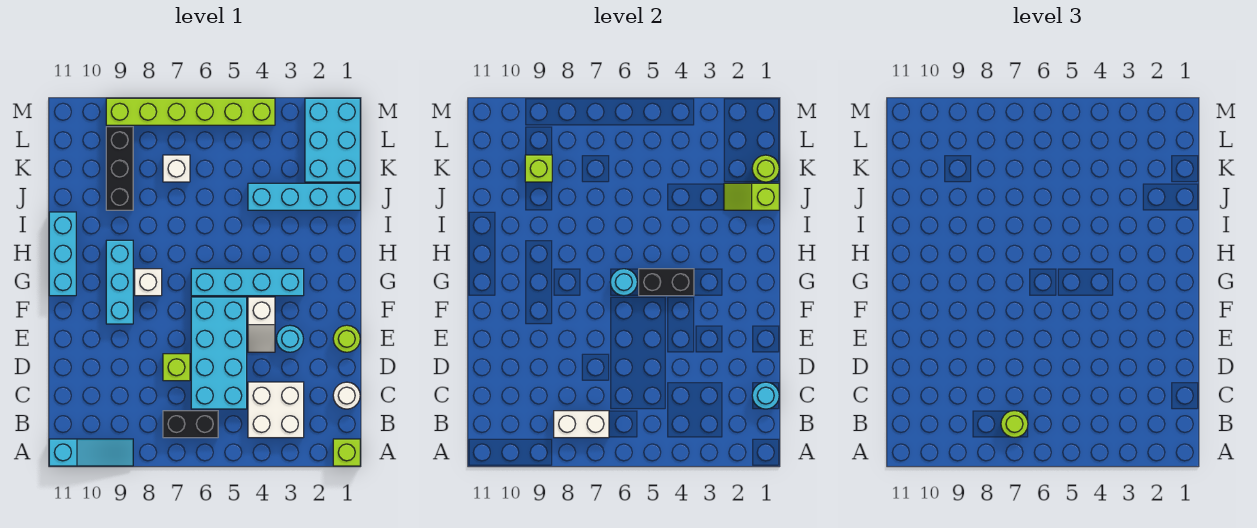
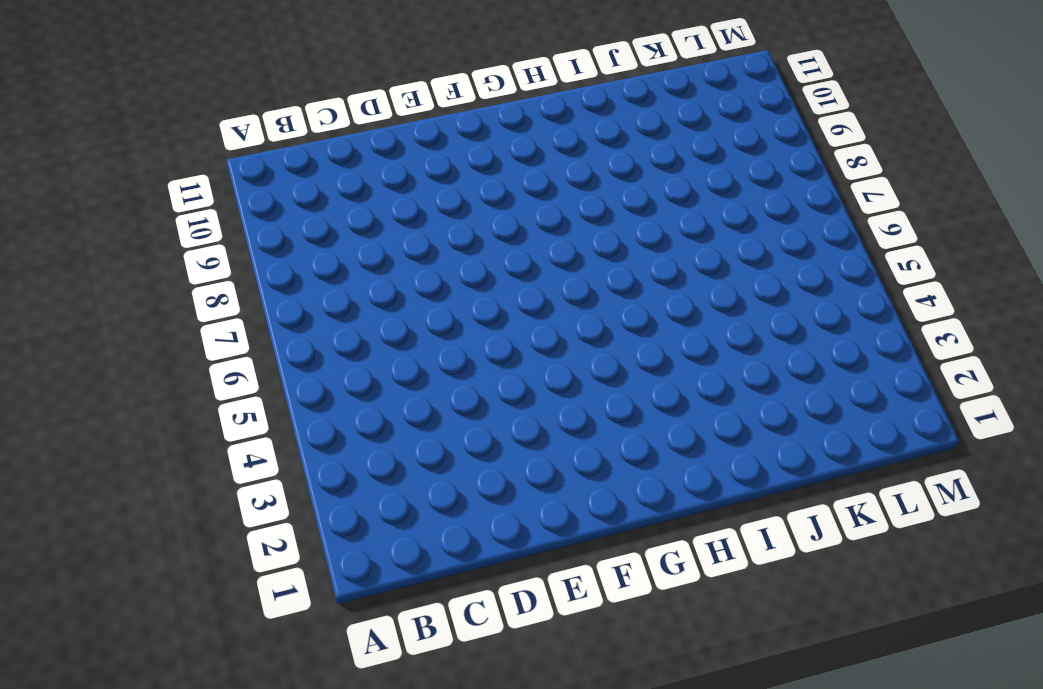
none -> lime brick A1 level 1
none -> cyan slope A9:A11 level 1 top 11
none -> white brick B3:C4 level 1

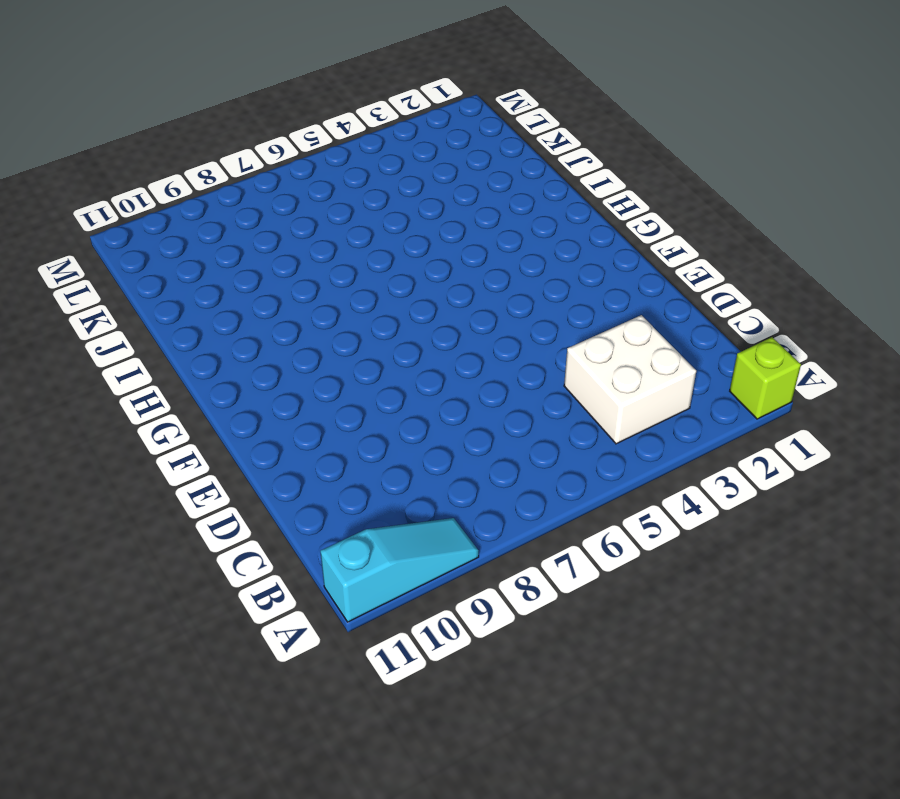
none -> black brick B6:B7 level 1
none -> white round brick C1 level 1
none -> cyan brick C5:F6 level 1

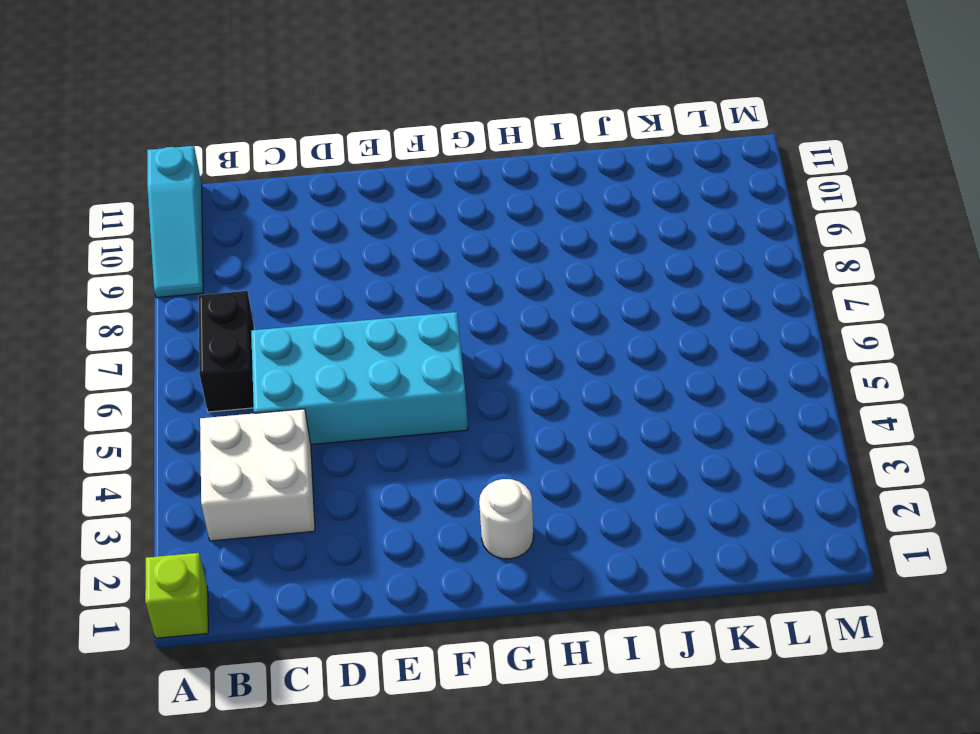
white round brick G2 level 1 -> white round brick C1 level 1
none -> lime brick D7 level 1
none -> lime round brick E1 level 1
none -> cyan round brick E3 level 1

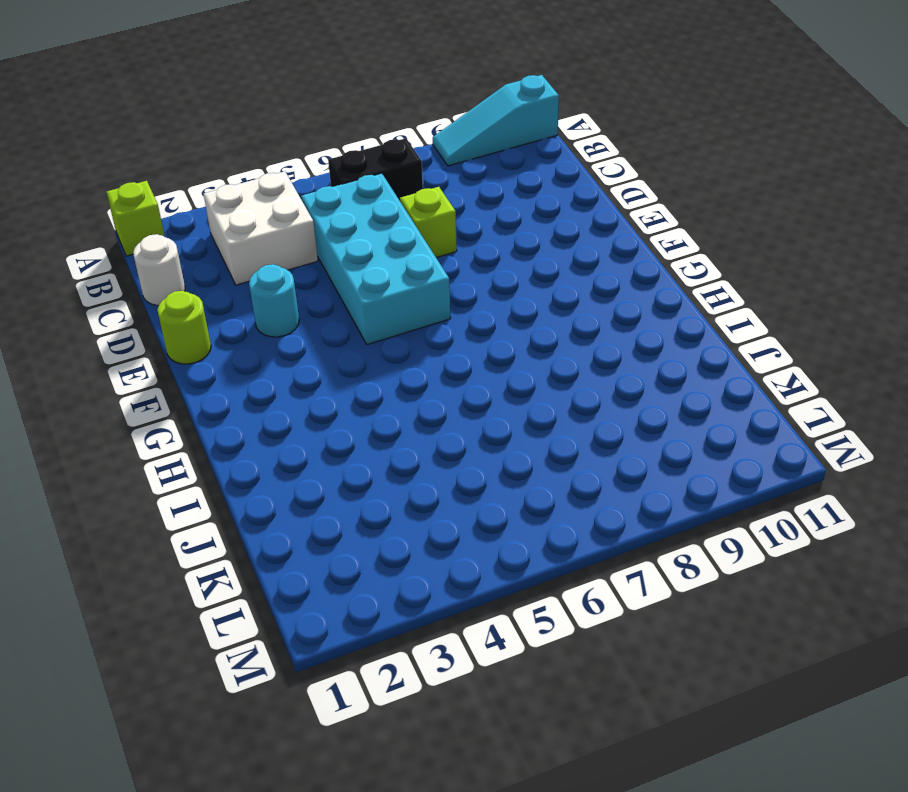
none -> white slope E4:F4 level 1 top F
none -> cyan brick F9:H9 level 1
none -> cyan brick G3:G6 level 1

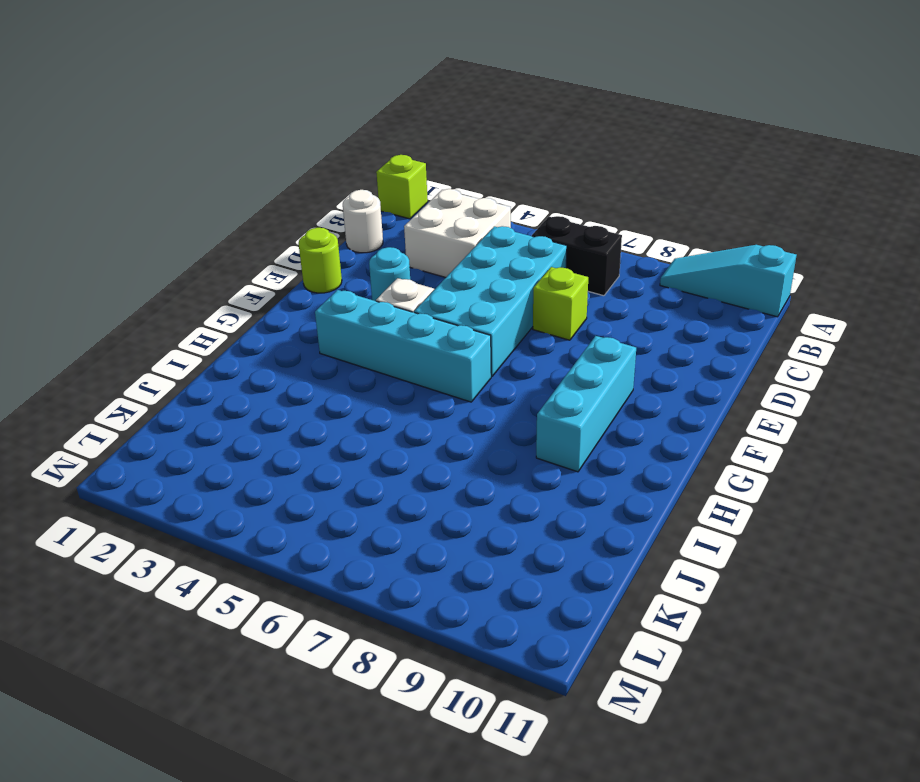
none -> white brick G8 level 1
none -> cyan brick G11:I11 level 1
none -> cyan brick J1:J4 level 1

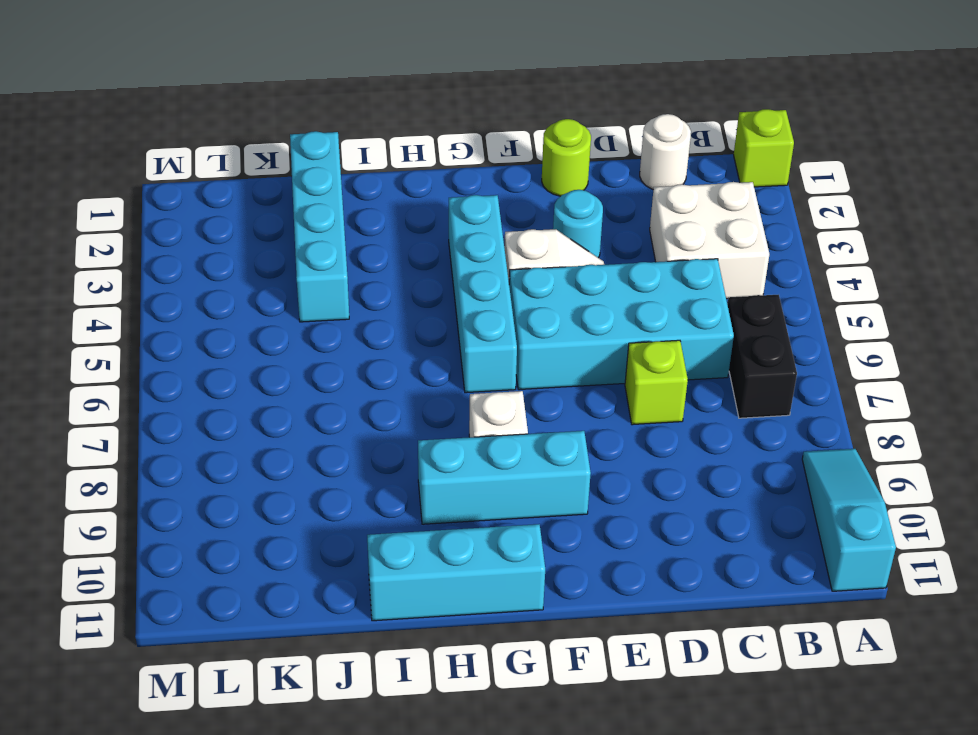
none -> black brick J9:L9 level 1
none -> cyan brick K1:M2 level 1
none -> white brick K7 level 1

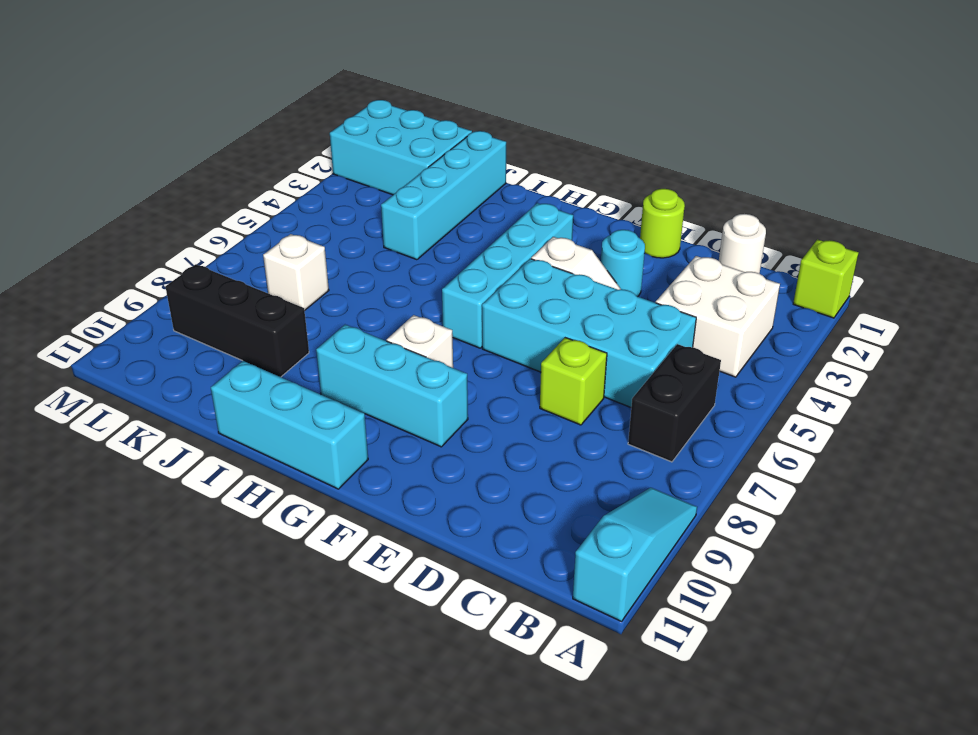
none -> lime brick M4:M9 level 1
none -> white brick B7:B8 level 2
none -> cyan round brick C1 level 2

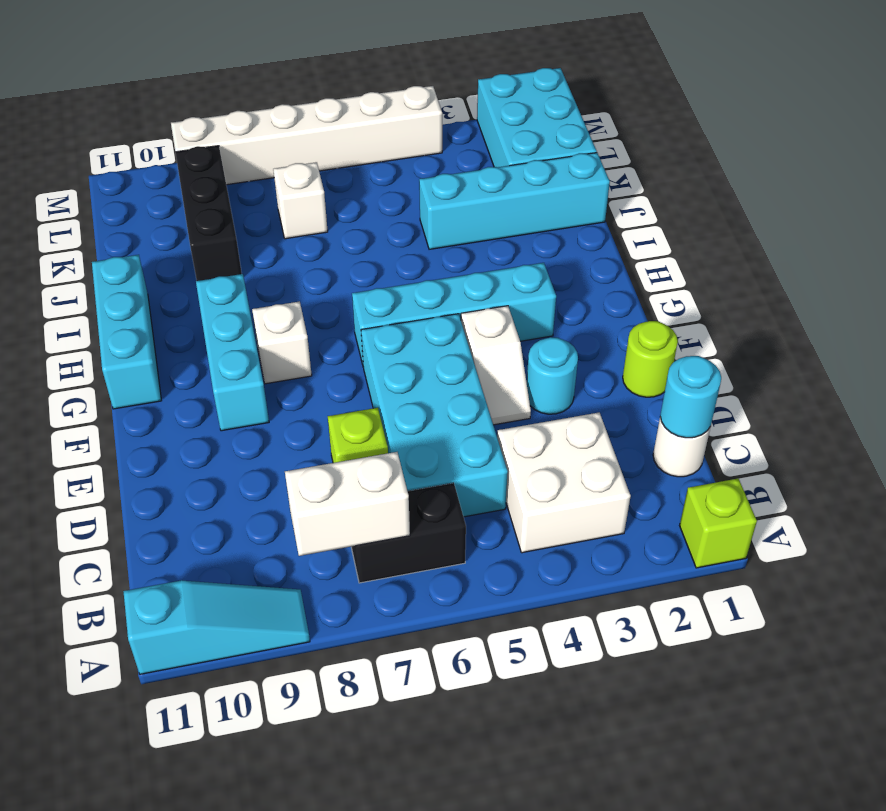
white brick M4:M9 level 1 -> lime brick M4:M9 level 1
none -> black brick G4:G5 level 2
none -> cyan round brick G6 level 2
none -> lime slope J1:J2 level 2 top 1

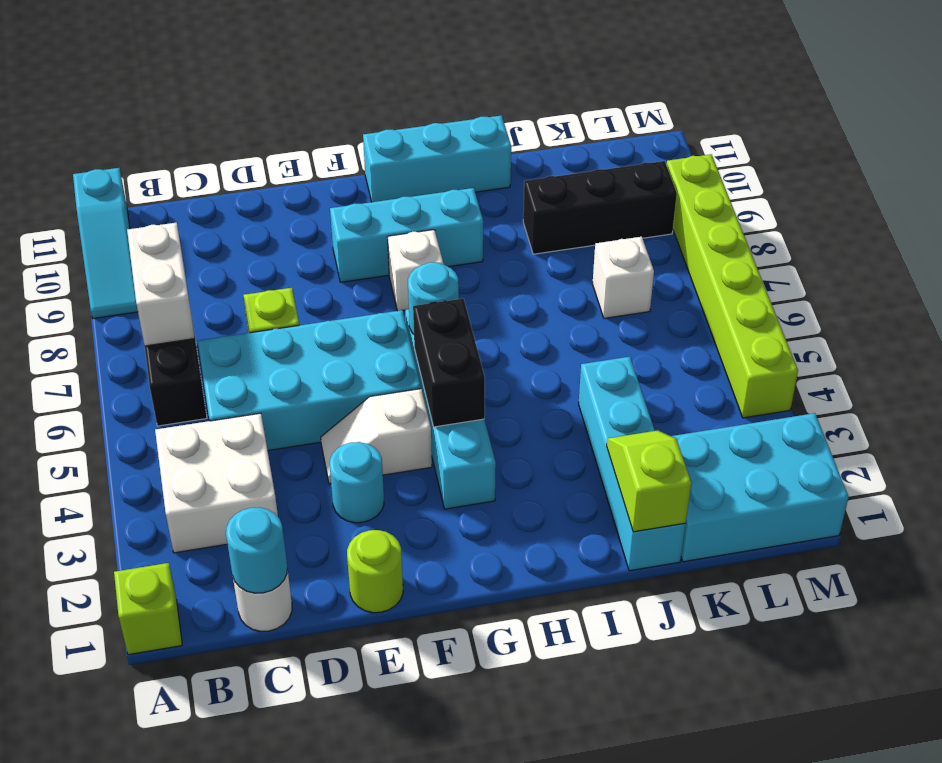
none -> lime round brick K1 level 2
none -> lime brick K9 level 2
none -> lime round brick B7 level 3

